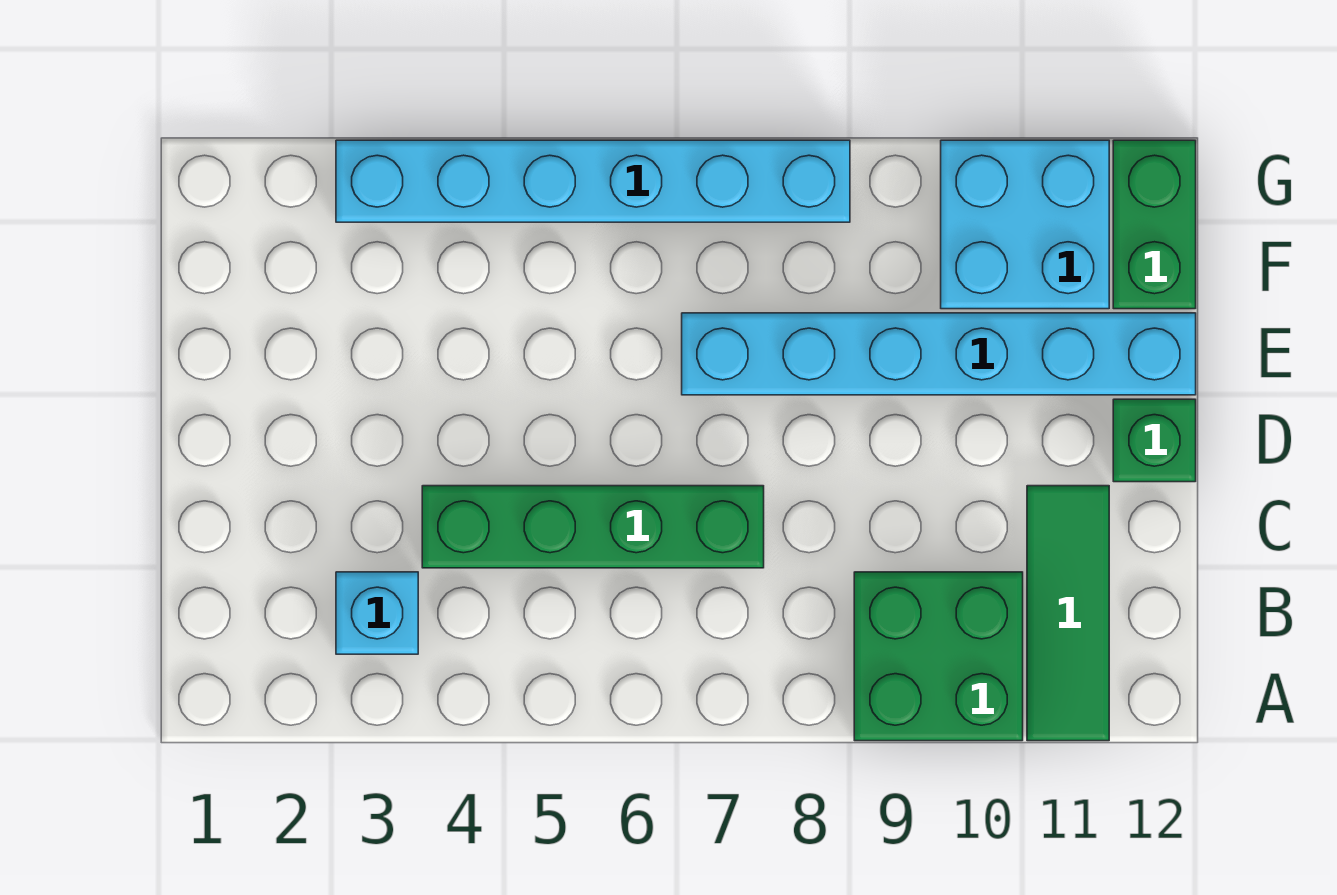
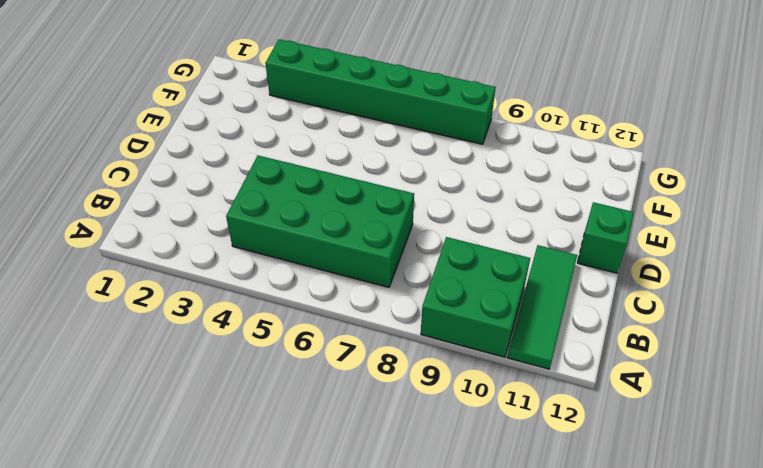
green brick B4:C7 level 1 -> green brick C4:C7 level 1
green brick G3:G8 level 1 -> cyan brick G3:G8 level 1
none -> cyan brick B3 level 1
none -> cyan brick E7:E12 level 1

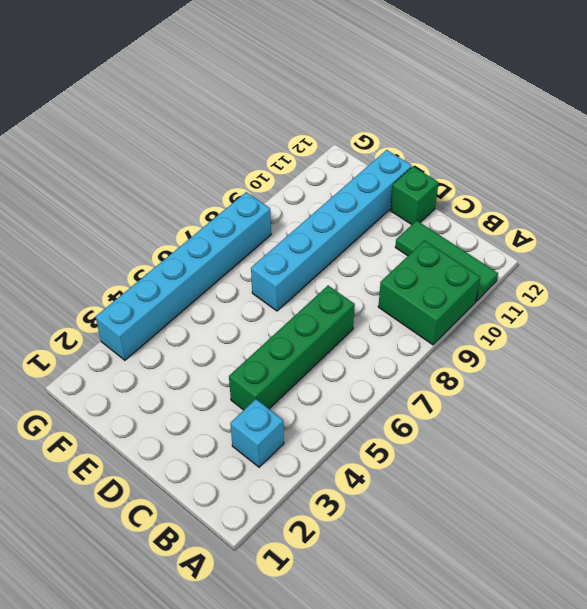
none -> cyan brick F10:G11 level 1
none -> green brick F12:G12 level 1

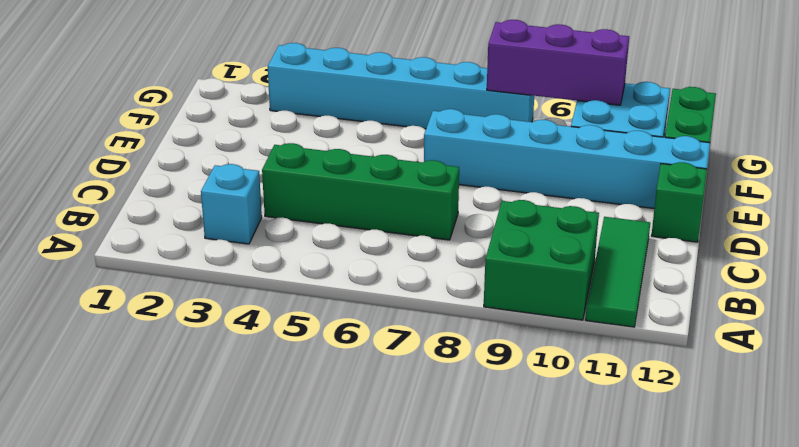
purple brick G8:G10 level 2 -> none

